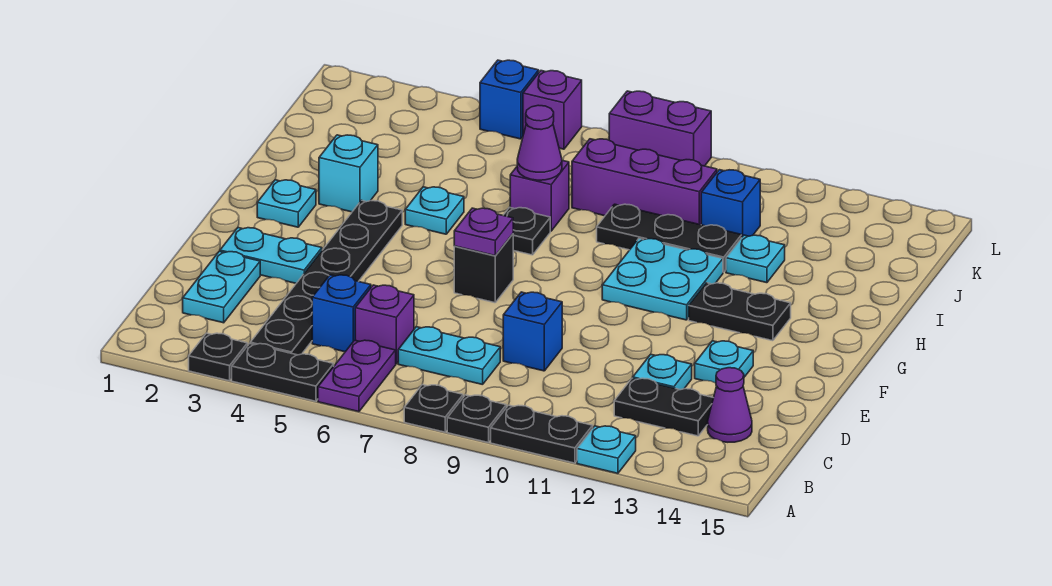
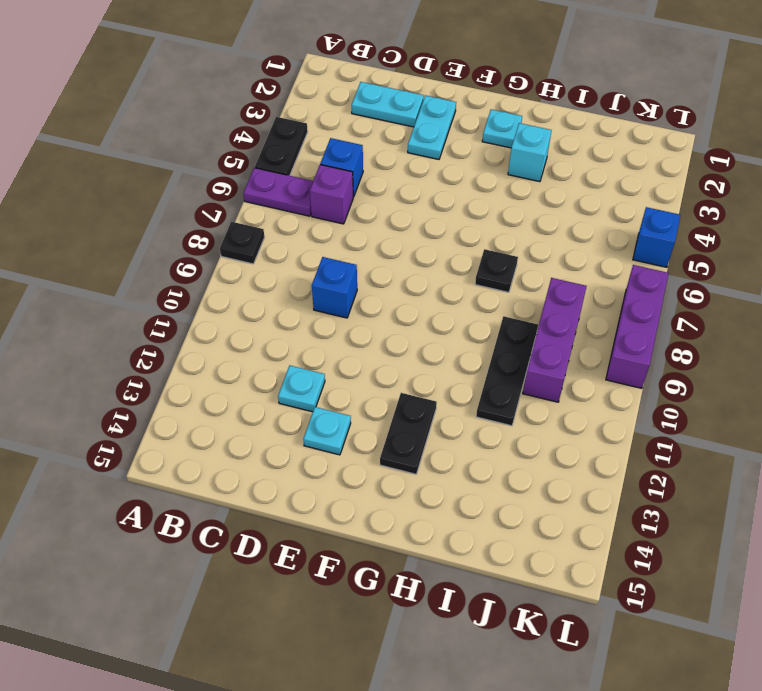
purple brick L7:L9 level 1 -> purple brick L8:L9 level 1
none -> black plate A3 level 1
none -> black plate A9 level 1
none -> black plate A10:A11 level 1
none -> cyan plate A12 level 1

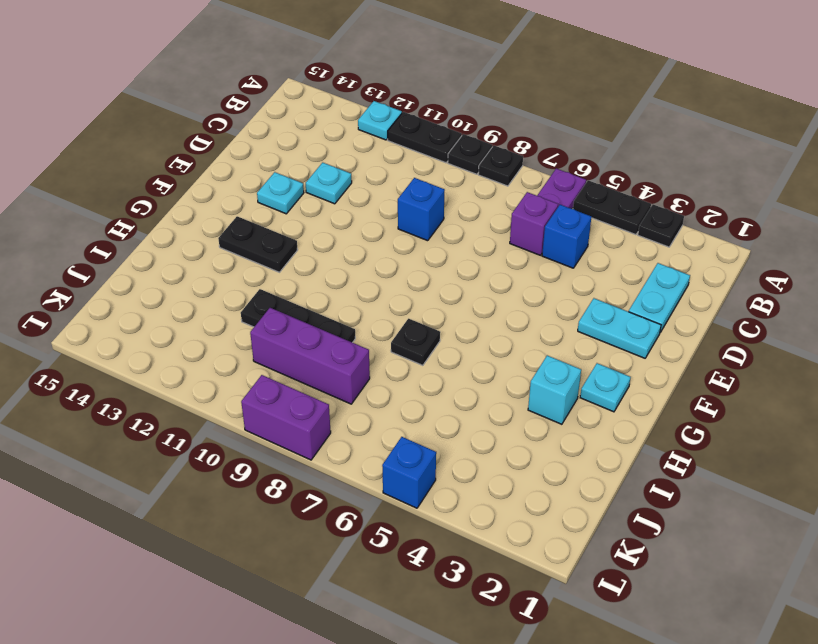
none -> black plate B4:G4 level 1
none -> cyan plate C7:C8 level 1
none -> black plate C12:C13 level 1
none -> purple cone C14 level 1

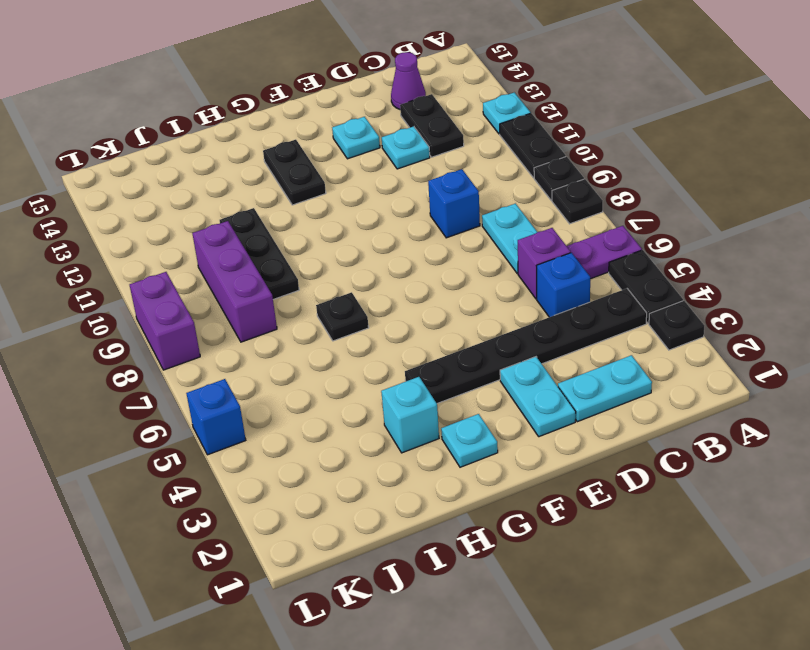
none -> black brick F7 level 1
none -> cyan plate G10:H11 level 1
none -> cyan plate H5 level 1
none -> purple brick I7 level 1

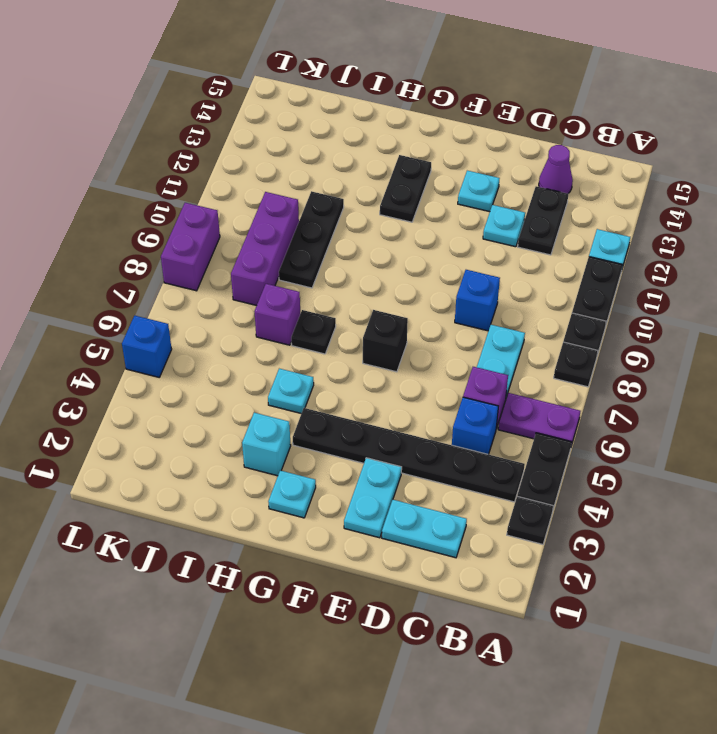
none -> cyan plate G10:H11 level 1
none -> cyan plate I12 level 1
none -> blue brick J11 level 1
none -> purple brick L6 level 1

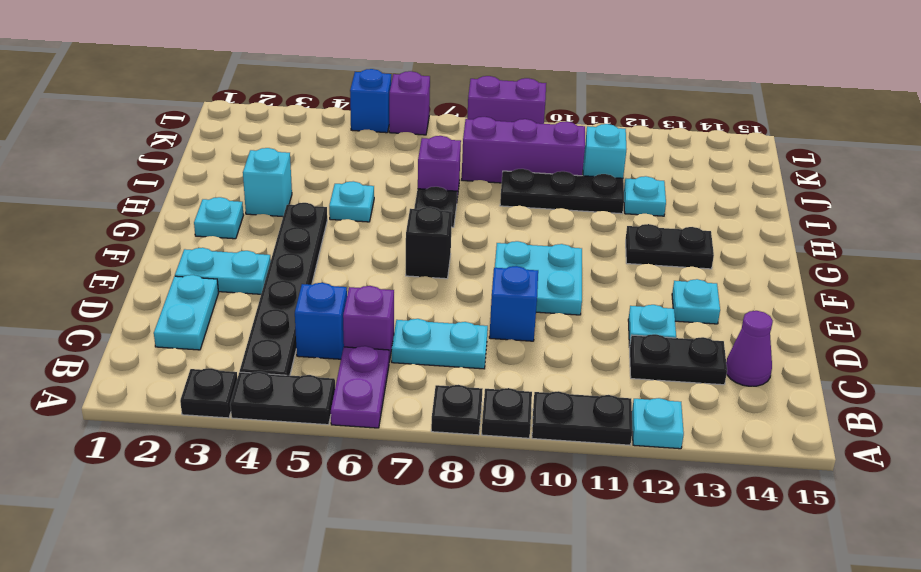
cyan plate E9:F10 level 1 -> cyan plate G10:H11 level 1
cyan brick J11 level 1 -> blue brick J11 level 1
none -> purple plate F7 level 2
none -> purple cone I7 level 2

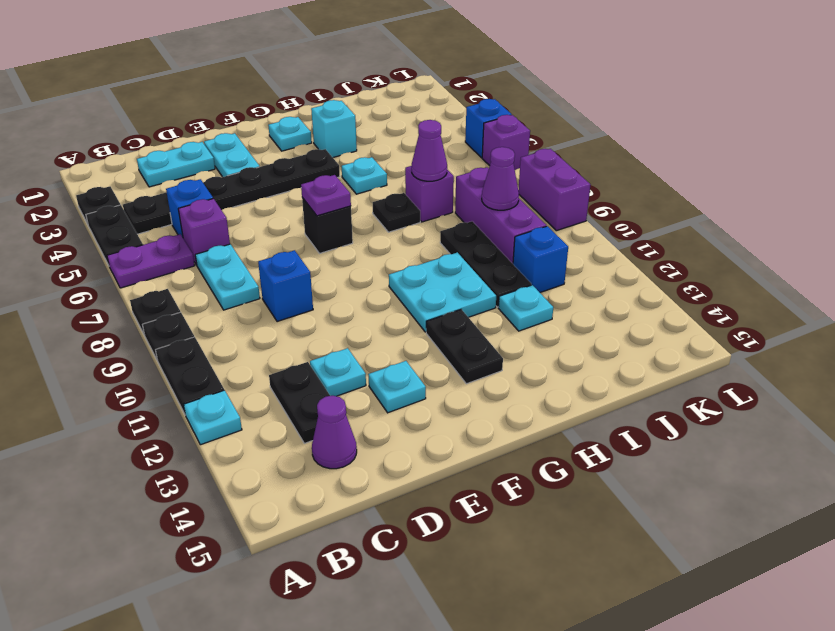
purple cone J9 level 2 -> none

